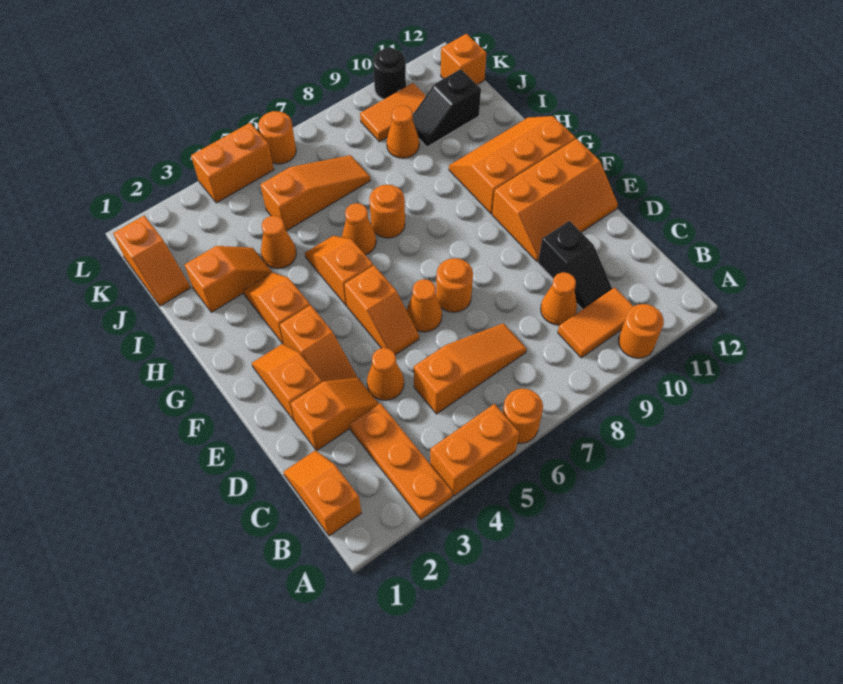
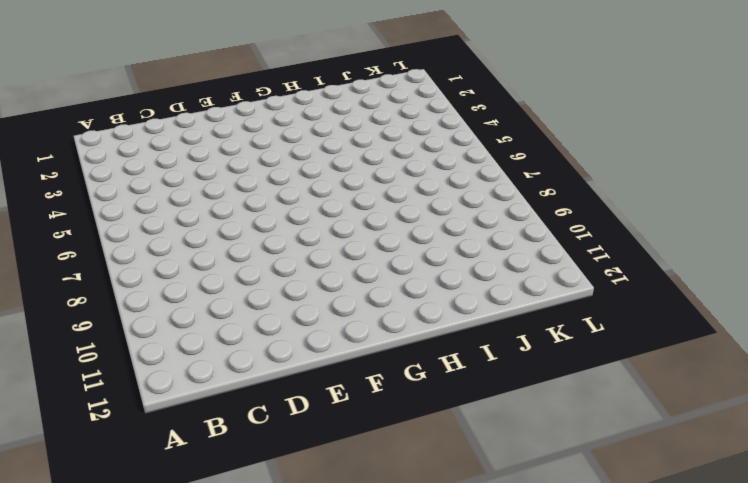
none -> orange plate A3:C3 level 1
none -> orange brick A4:A5 level 1
none -> orange round brick A6 level 1
none -> orange round brick A10 level 1

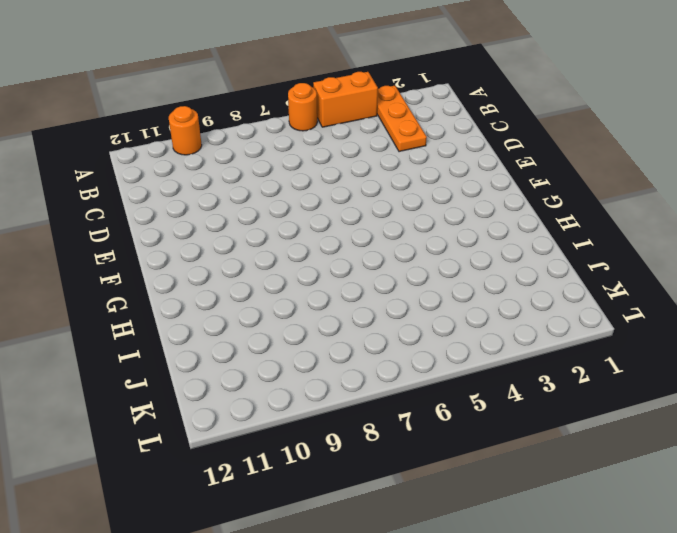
none -> orange slope B1:C1 level 1 top B
none -> orange tile B9:B10 level 1
none -> orange slope C5:C7 level 1 top 5
none -> orange cone C9 level 1

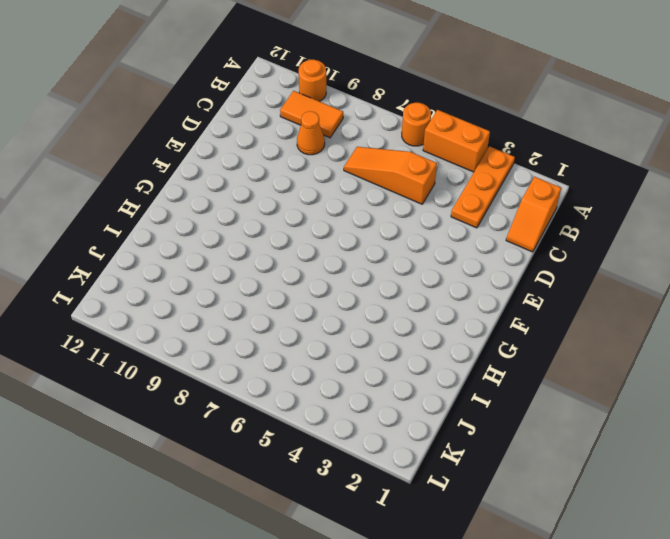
none -> black slope C10:D10 level 1 top D
none -> orange slope D2:D3 level 1 top 2
none -> orange cone D4 level 1
none -> orange slope E2:F2 level 1 top E

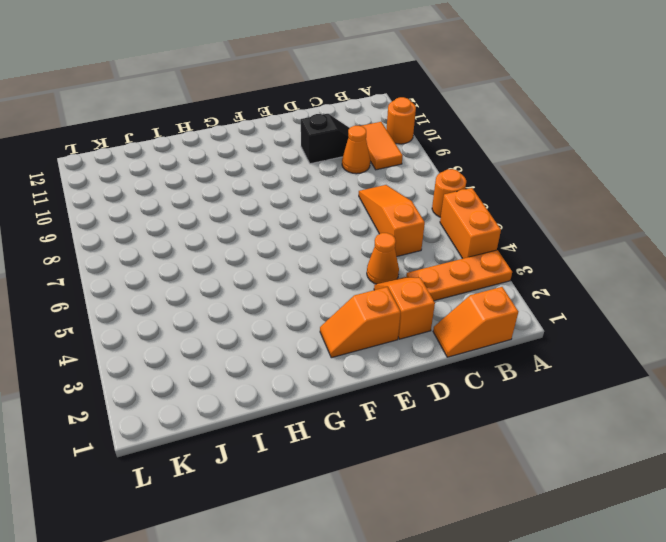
none -> orange slope E3:F3 level 1 top F
none -> orange slope E5:F5 level 1 top F
none -> orange cone E6 level 1
none -> orange round brick E7 level 1

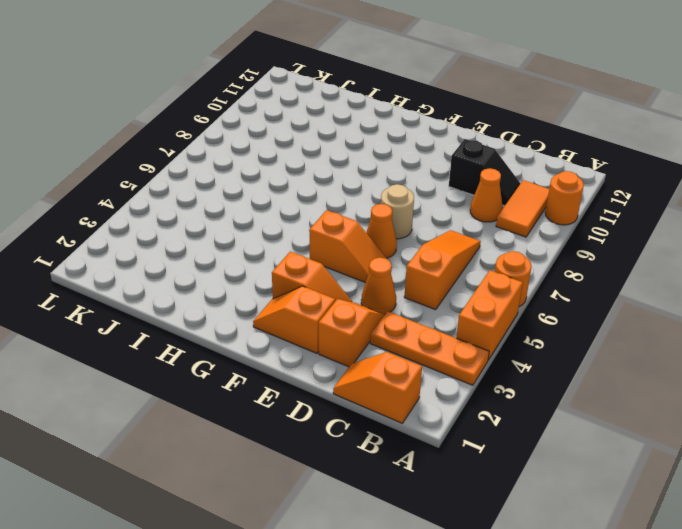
tan round brick E7 level 1 -> orange round brick E7 level 1
none -> orange slope E10:F12 level 1 top F
none -> orange slope G3:H3 level 1 top G
none -> orange slope G5:H5 level 1 top G
none -> orange slope G10:H12 level 1 top G

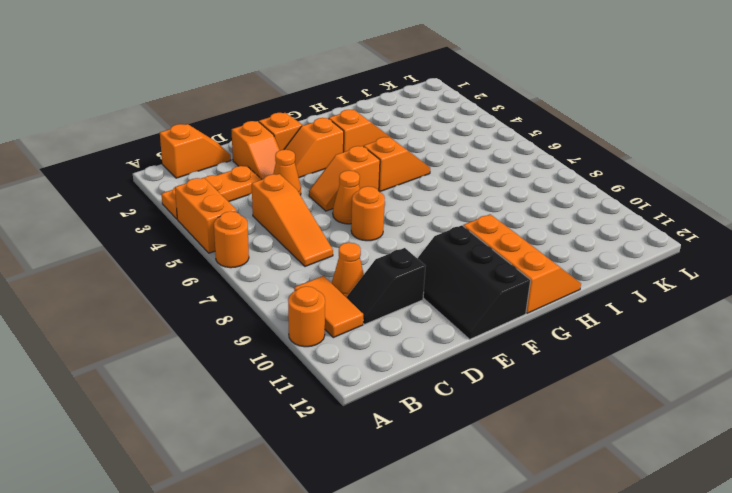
black slope E10:F12 level 1 top F -> orange slope E10:F12 level 1 top F
none -> orange cone H6 level 1
none -> orange round brick H7 level 1
none -> orange slope I2:I3 level 1 top 2
none -> orange cone I4 level 1

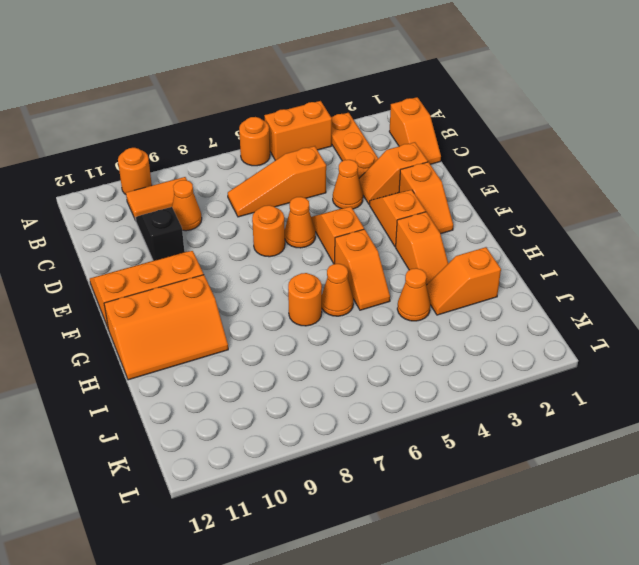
none -> orange slope J1:K1 level 1 top K
none -> orange slope J5:J7 level 1 top 5
none -> orange cone J9 level 1
none -> black slope J10:J11 level 1 top 11

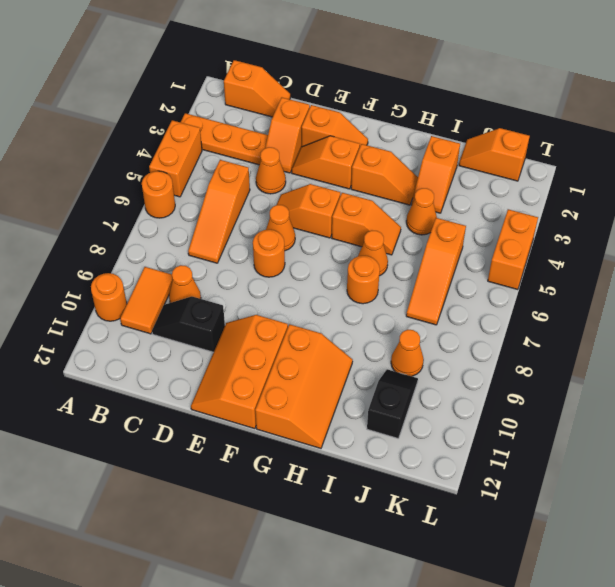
none -> orange tile K9:K10 level 1
none -> orange brick K12 level 1
none -> orange round brick L6 level 1
none -> black round brick L10 level 1

